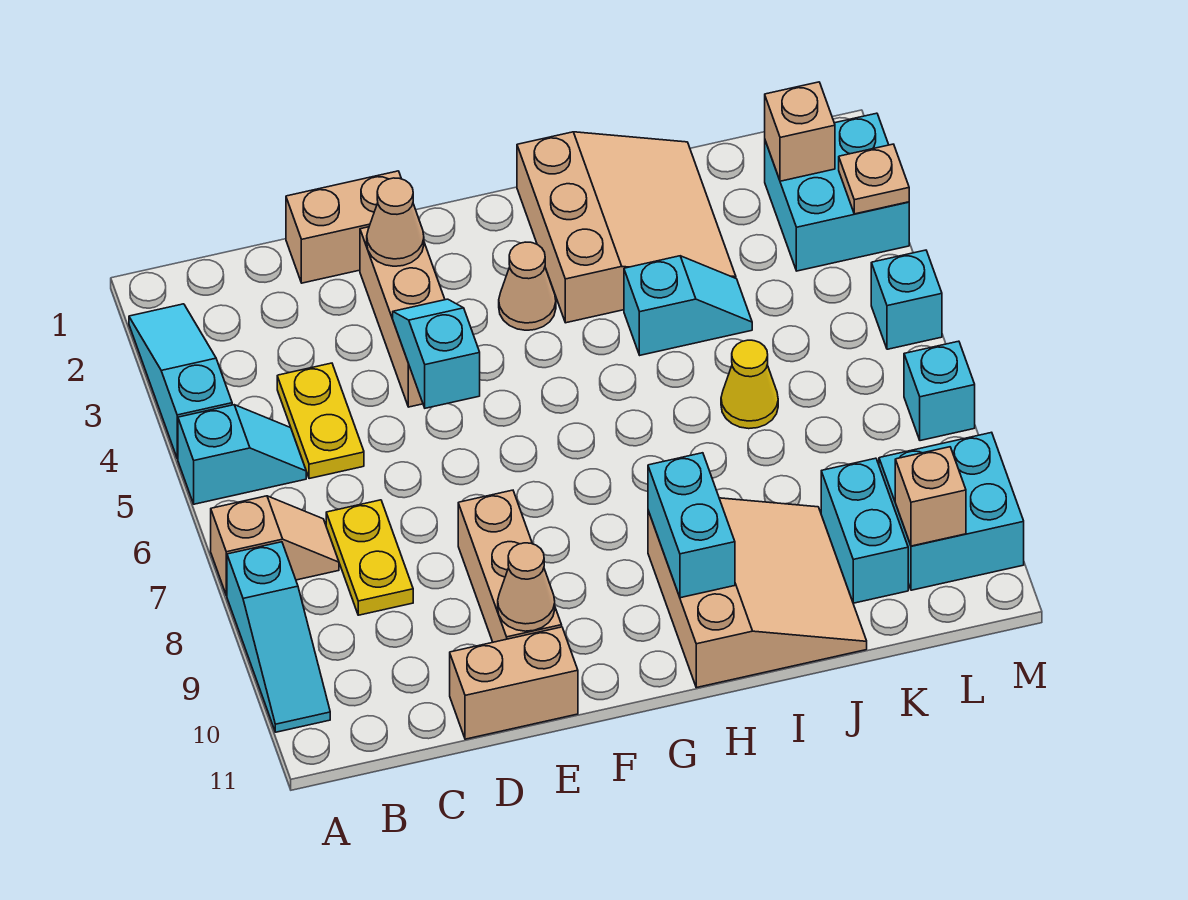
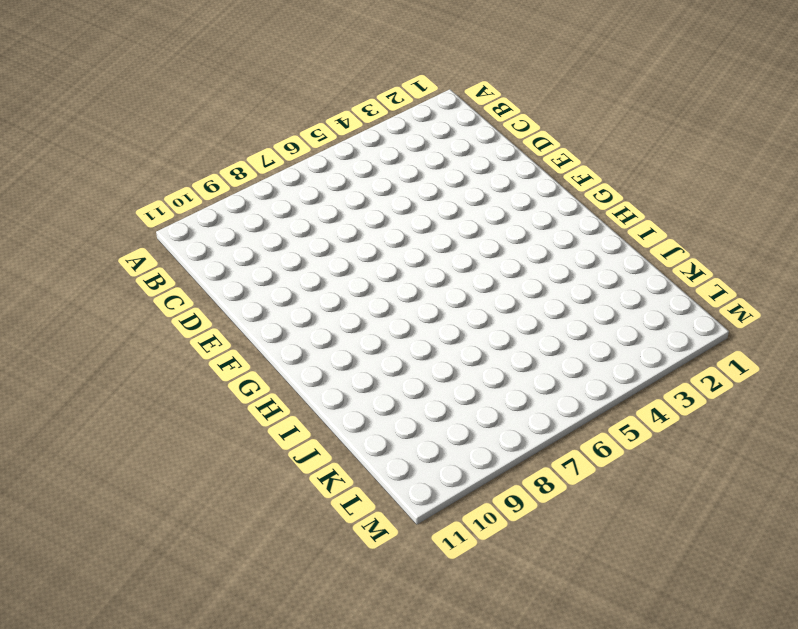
none -> cyan slope A2:A4 level 1 top 4
none -> cyan slope A5:B5 level 1 top A
none -> tan slope A7:B7 level 1 top A

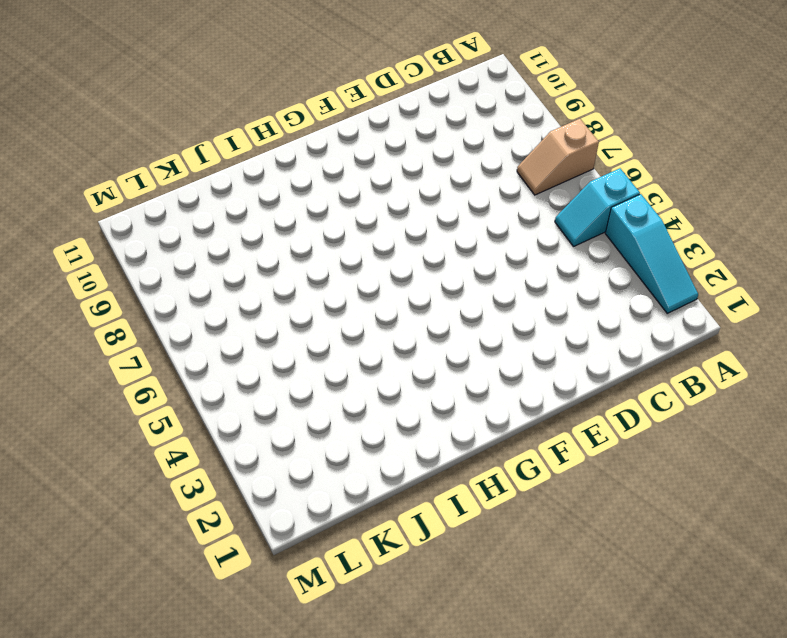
none -> cyan slope A8:A10 level 1 top 8
none -> yellow plate C4:C5 level 1
none -> yellow plate C7:C8 level 1

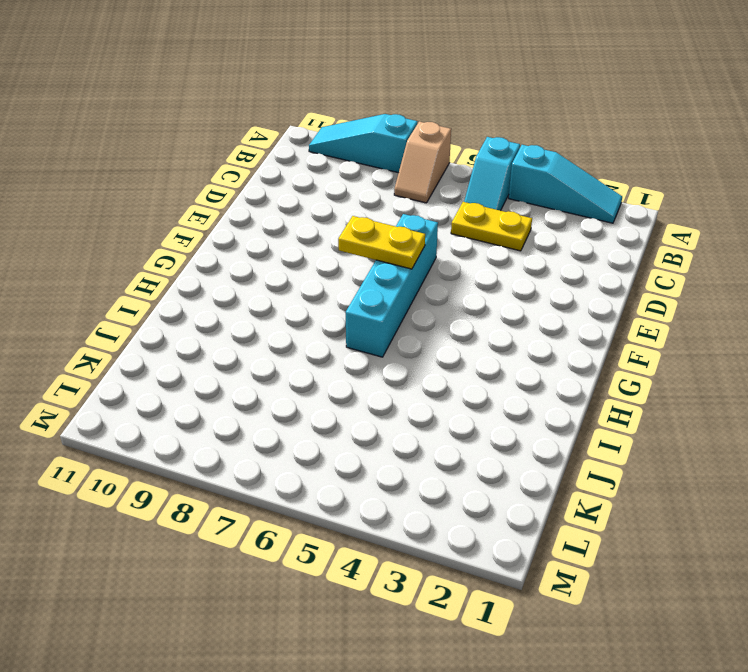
cyan brick E6:H6 level 1 -> none
yellow plate F6:F7 level 2 -> yellow plate C7:C8 level 1
none -> tan brick D1:E1 level 1
none -> tan brick D11:E11 level 1
none -> tan brick E2:E4 level 1

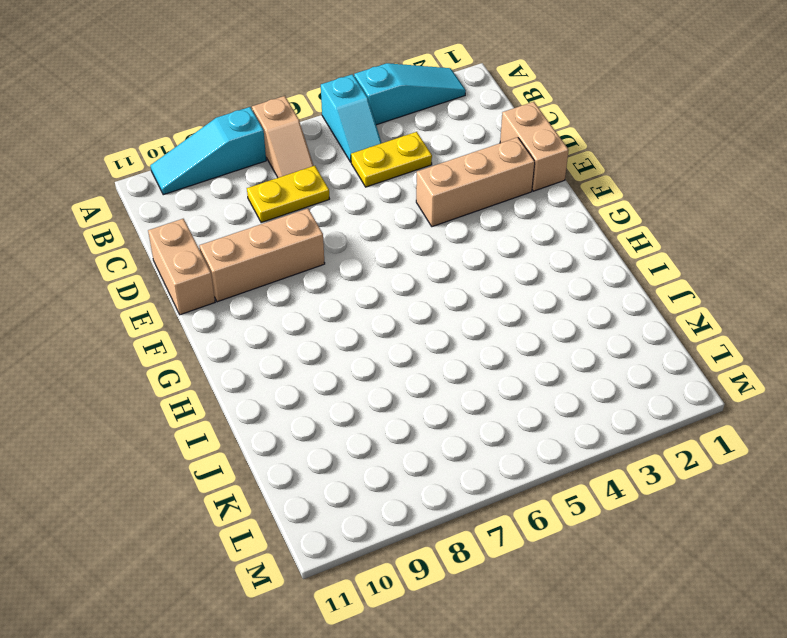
none -> tan cone G3 level 1
none -> tan slope H1:J3 level 1 top H
none -> tan slope H9:J11 level 1 top H

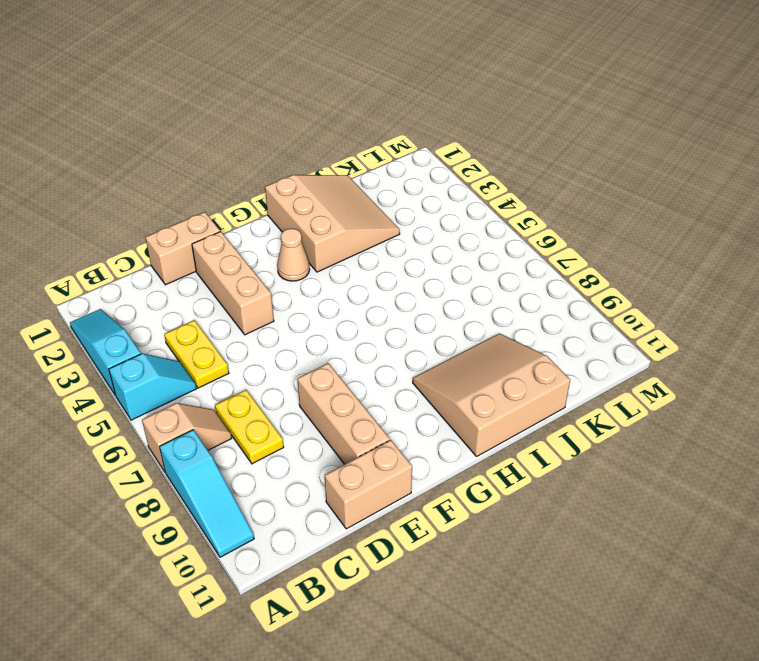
tan slope H9:J11 level 1 top 11 -> tan slope H9:J11 level 1 top H
none -> cyan slope I4:J4 level 1 top I
none -> yellow cone J6 level 1
none -> cyan brick K9:K10 level 1

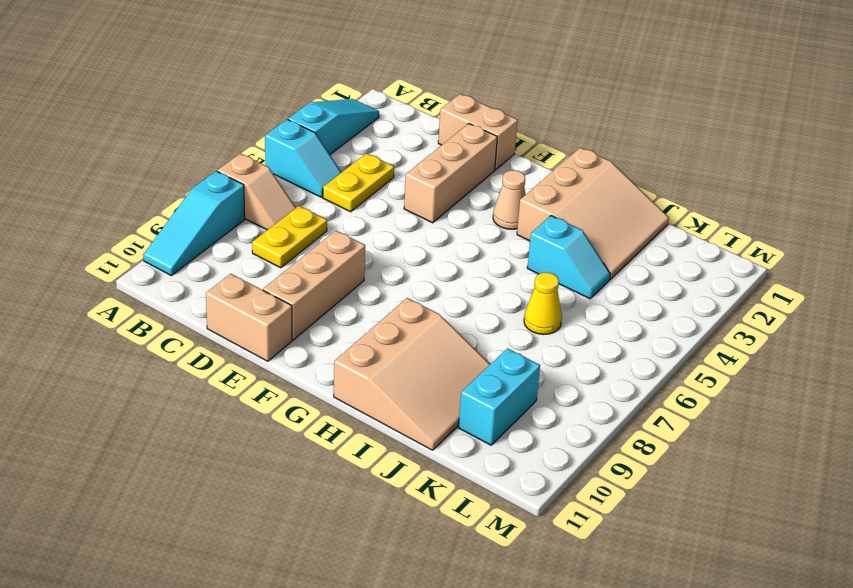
none -> cyan brick L2:M3 level 1
none -> cyan brick L9:M10 level 1
none -> cyan brick M5 level 1

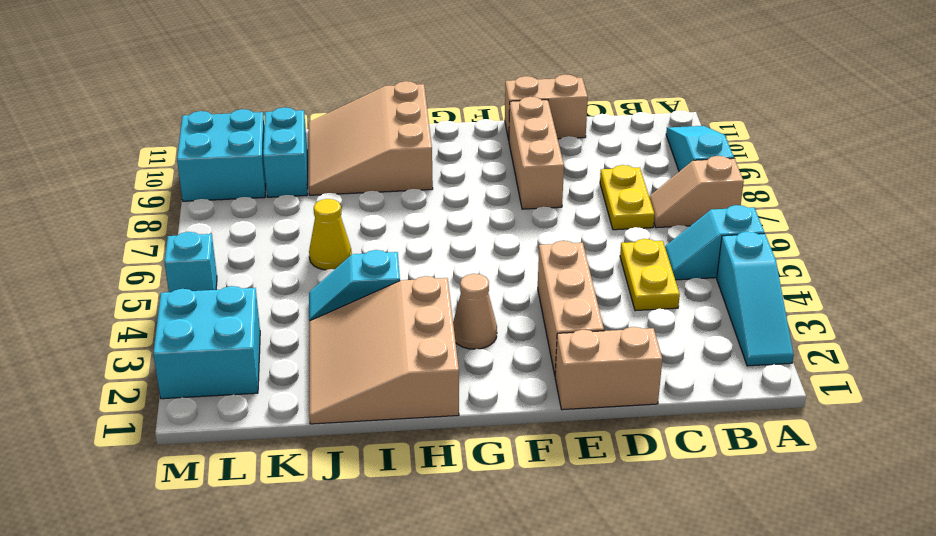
none -> cyan brick M7 level 1
none -> tan cone E2 level 2
none -> cyan slope E4:E5 level 2 top 5

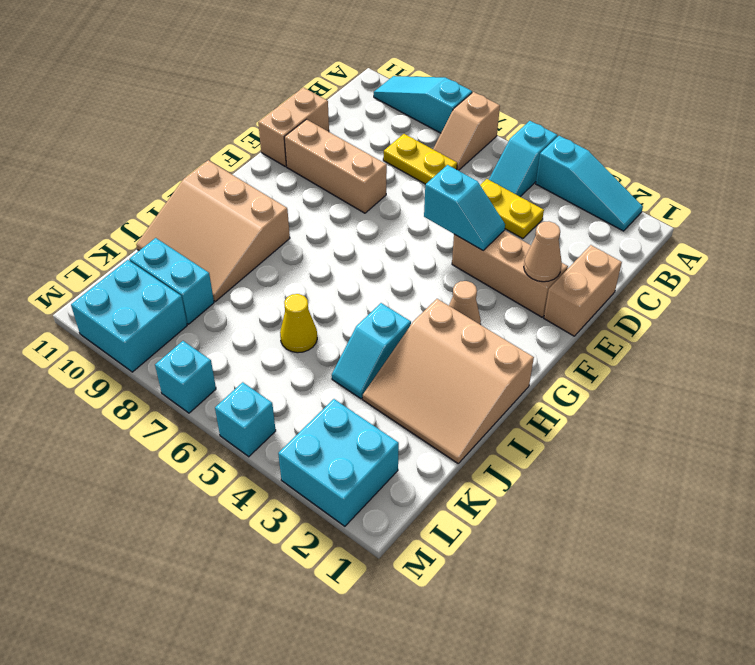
none -> tan cone E10 level 2
none -> cyan brick H9:H10 level 2
none -> tan brick L2 level 2

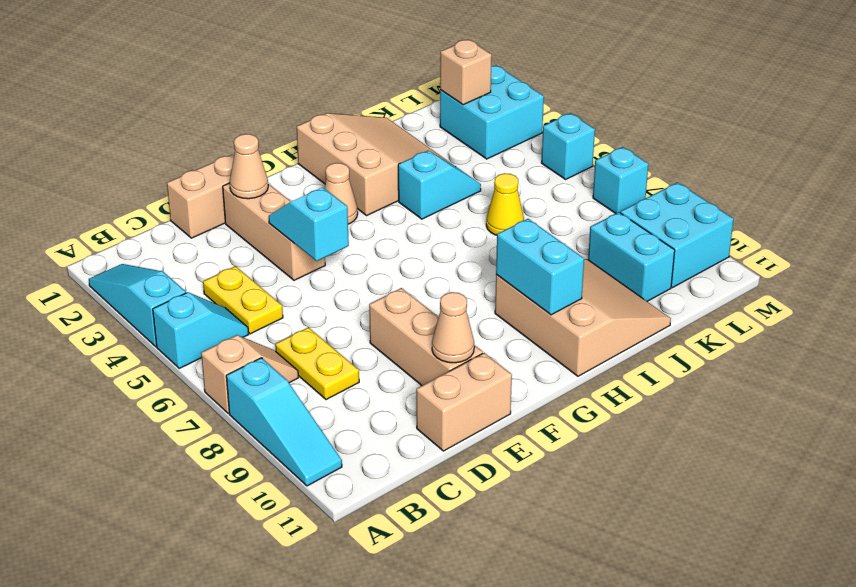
none -> tan brick L10 level 2
none -> tan plate M3 level 2

